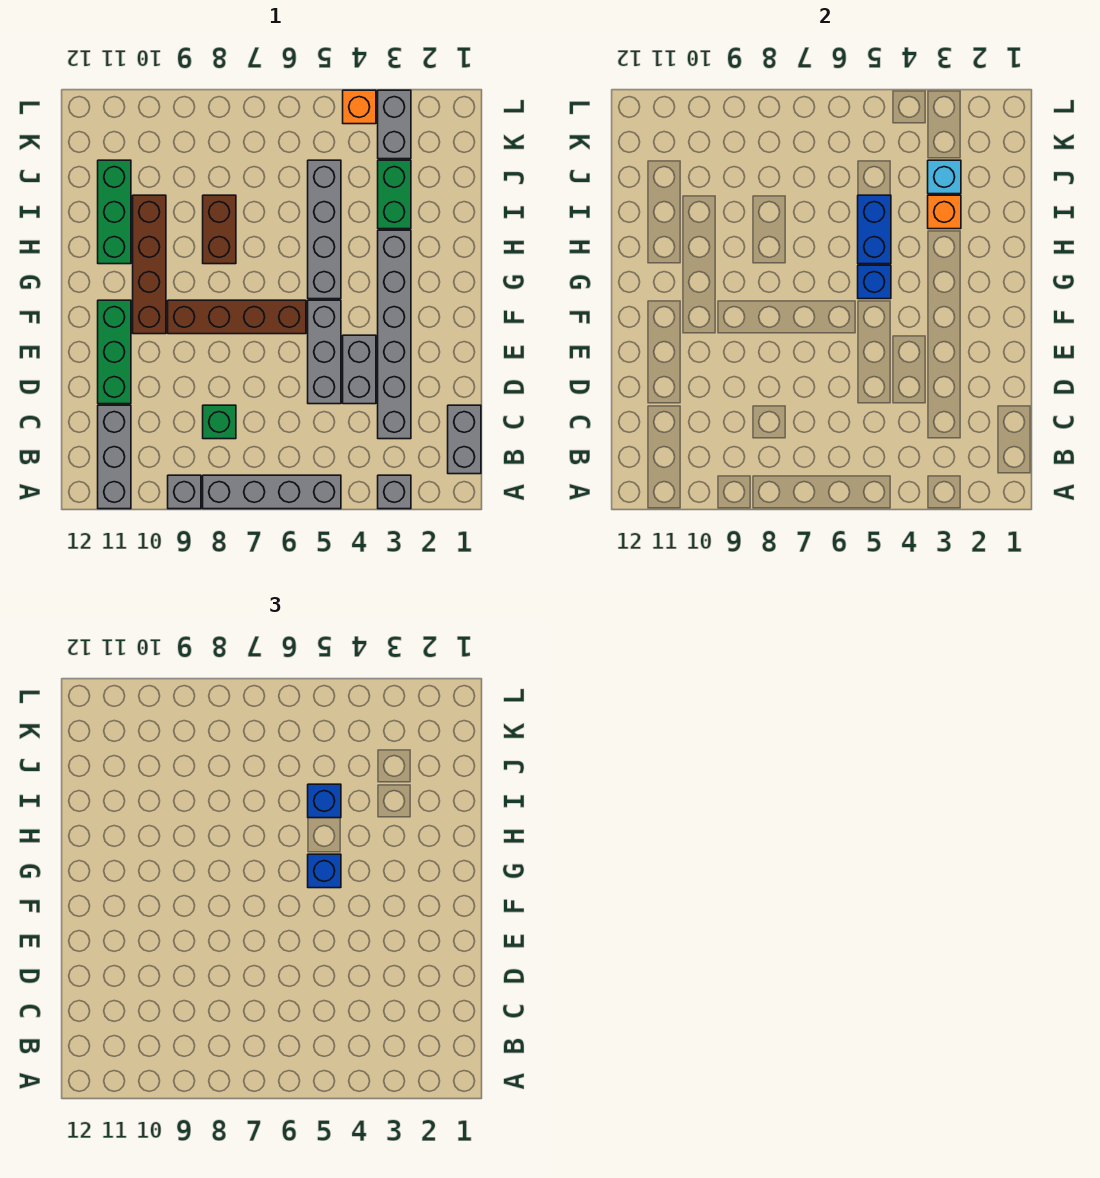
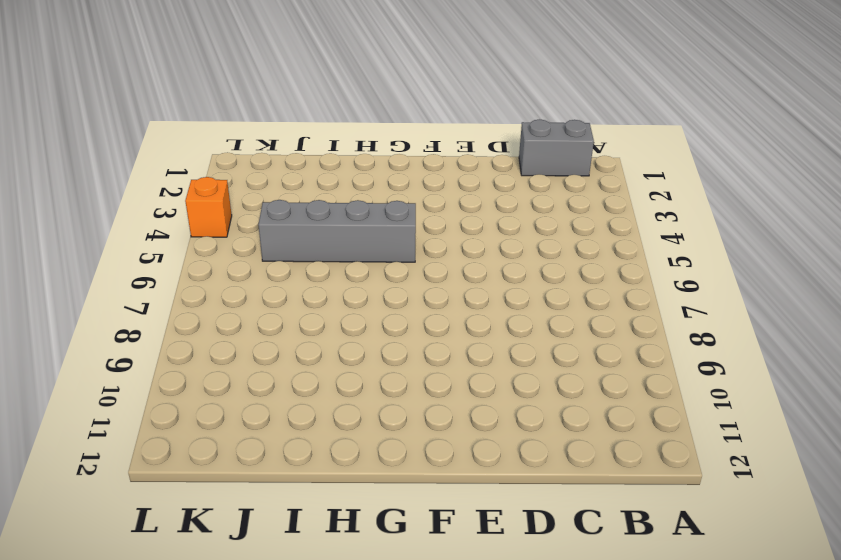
none -> grey brick A3 level 1
none -> grey brick A5:A8 level 1
none -> grey brick A9 level 1

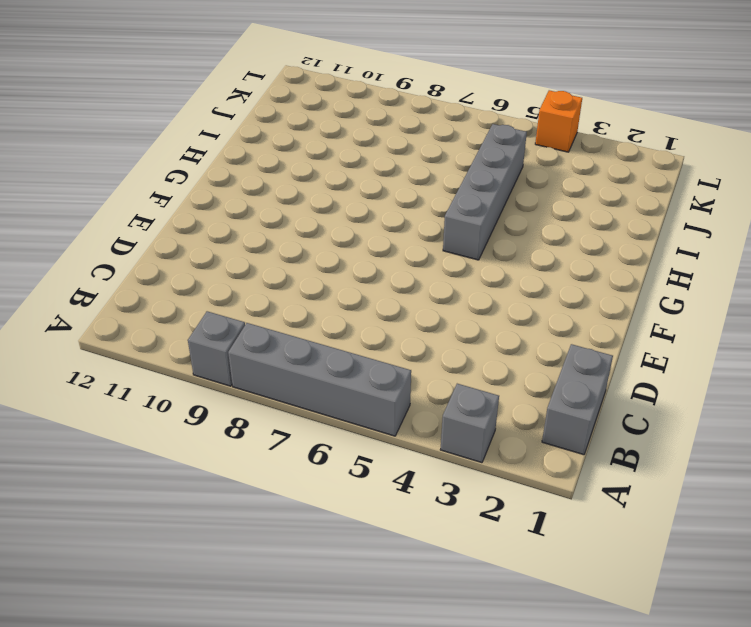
none -> grey brick A11:C11 level 1
none -> grey brick C3:H3 level 1
none -> green brick C8 level 1

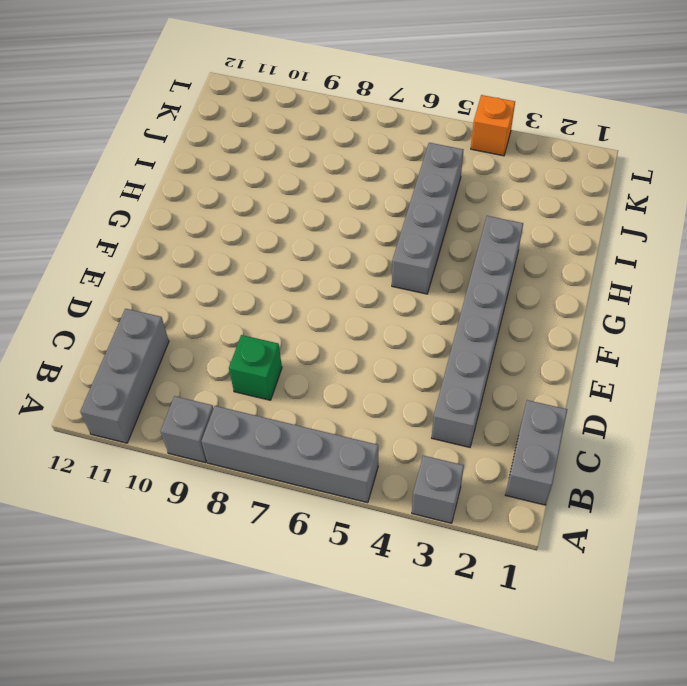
none -> grey brick D4:E4 level 1
none -> grey brick D5:F5 level 1
none -> green brick D11:F11 level 1

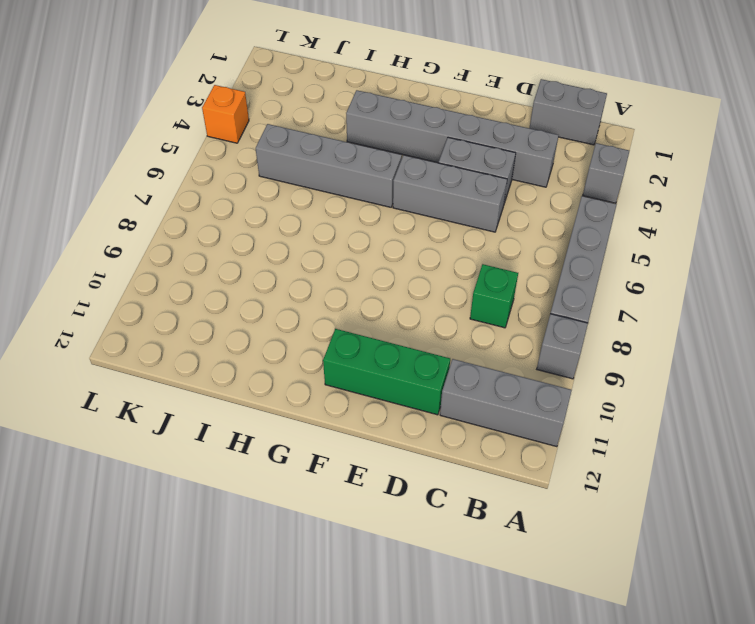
none -> brown brick F6:F9 level 1
none -> brown brick F10:I10 level 1
none -> brown brick H8:I8 level 1

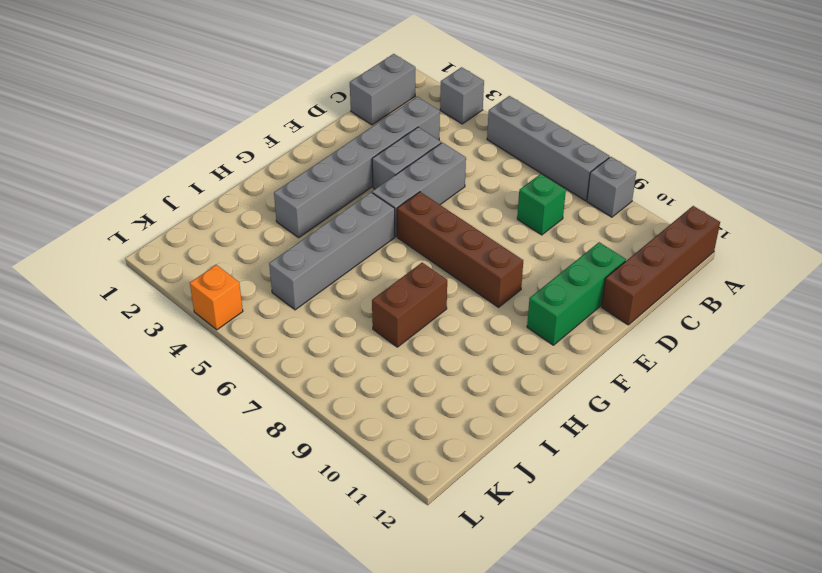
brown brick A12:D12 level 1 -> brown brick F10:I10 level 1
none -> grey brick A11:C11 level 1
none -> green brick H11:J11 level 1
none -> green brick I3:J3 level 1

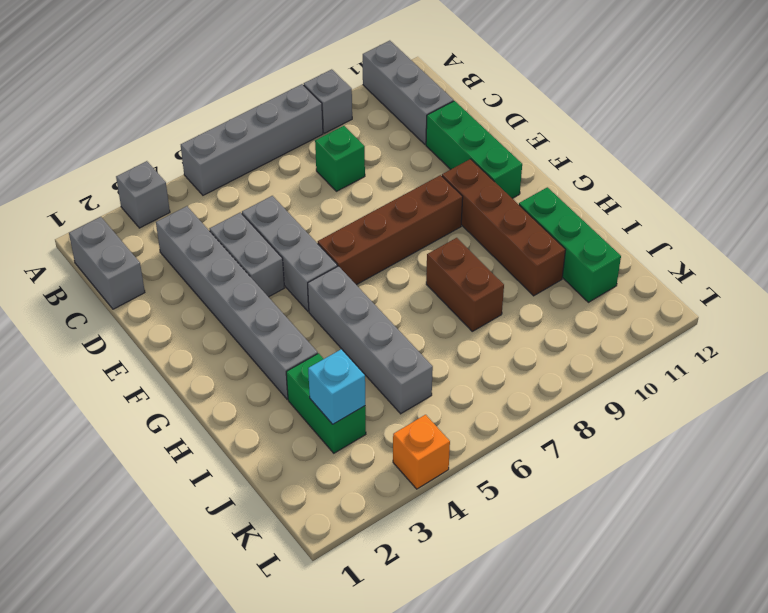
none -> grey brick K3:L3 level 1
none -> blue brick G5 level 2
none -> blue brick H5:I5 level 2

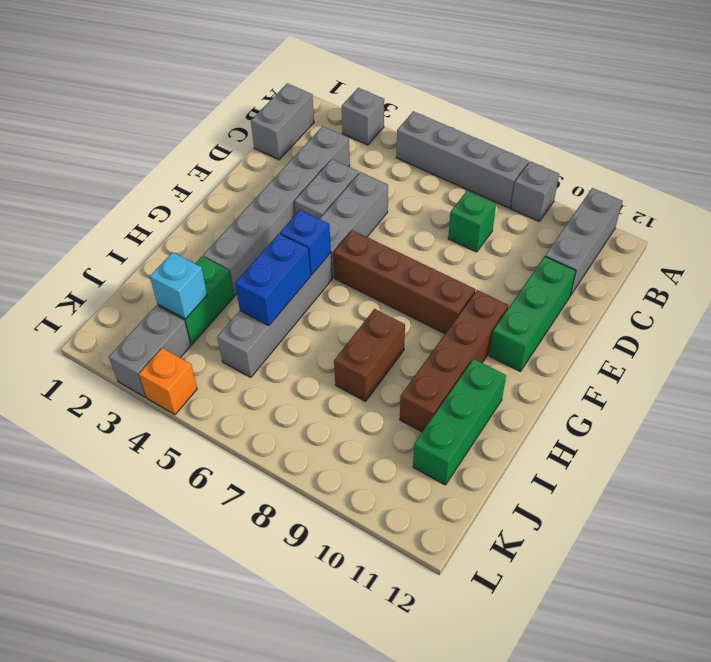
none -> orange brick I3 level 2
none -> blue brick G5 level 3
none -> blue brick I5 level 3

